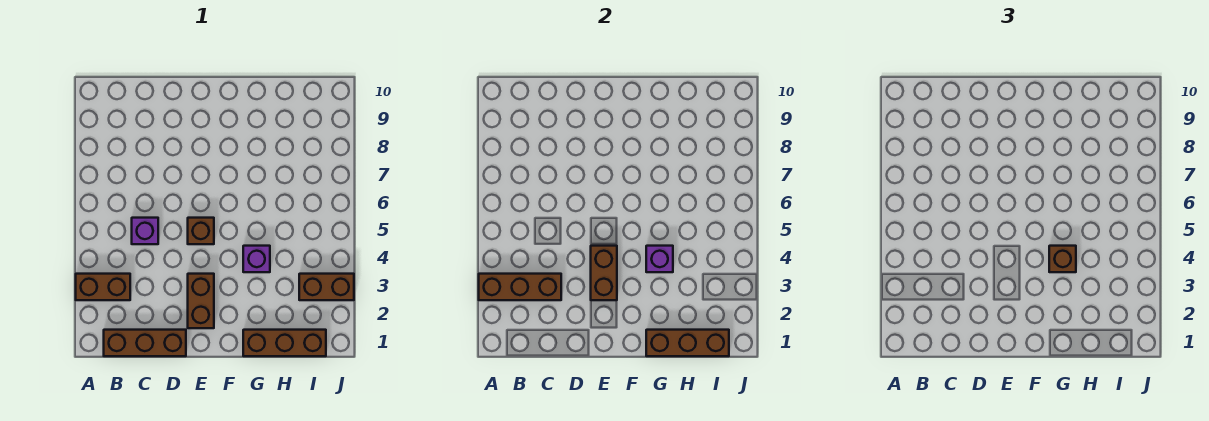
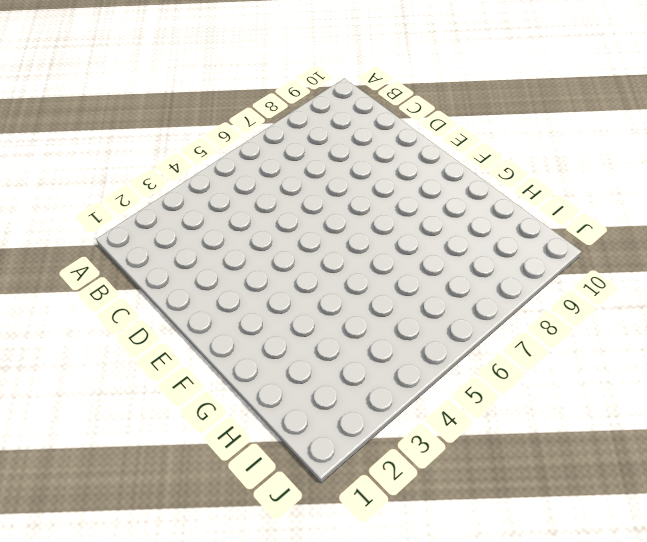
none -> brown brick A3:B3 level 1
none -> brown brick B1:D1 level 1
none -> purple brick C5 level 1

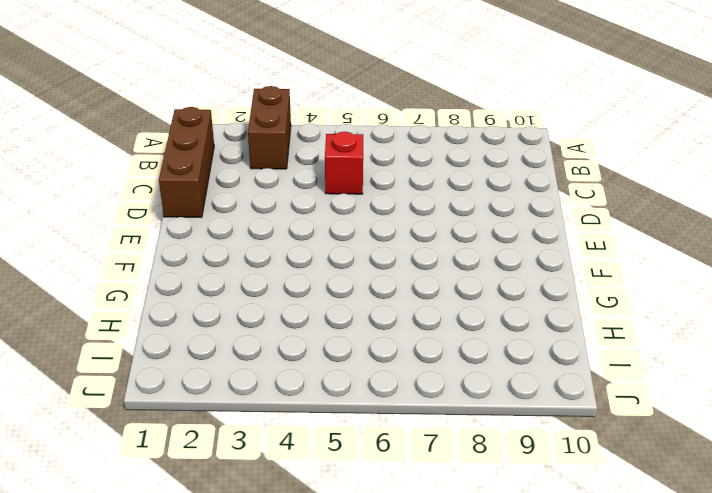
red brick C5 level 1 -> purple brick C5 level 1
none -> brown brick E2:E3 level 1
none -> brown brick E5 level 1
none -> brown brick G1:I1 level 1

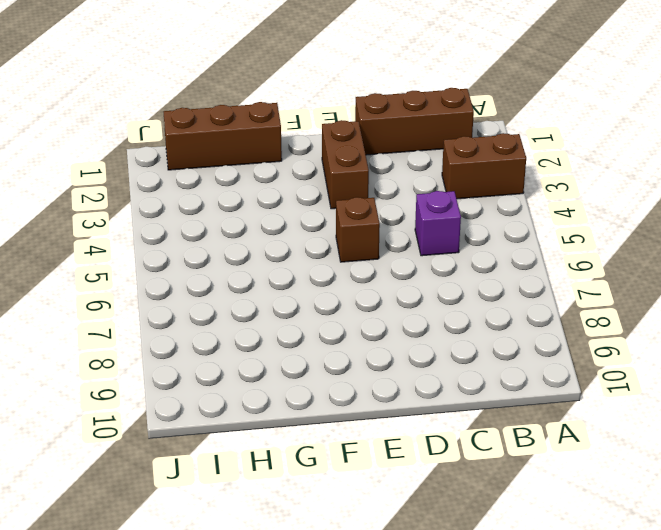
none -> purple brick G4 level 1
none -> brown brick I3:J3 level 1
none -> brown brick A3:C3 level 2

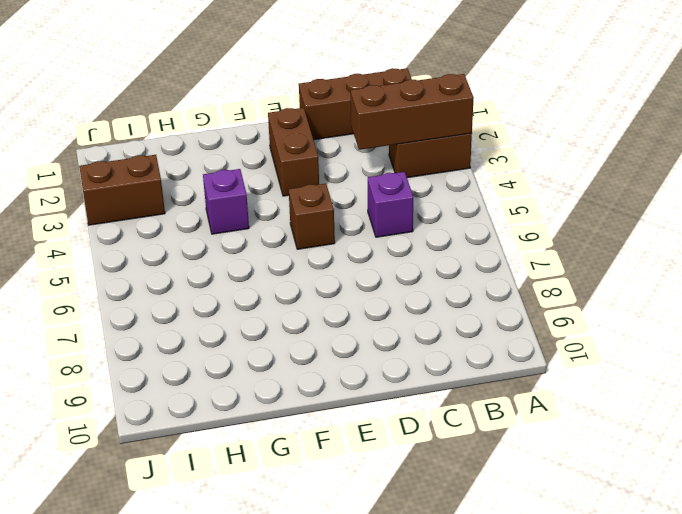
none -> brown brick G1:I1 level 1
none -> brown brick E3:E4 level 2
none -> brown brick G1:I1 level 2

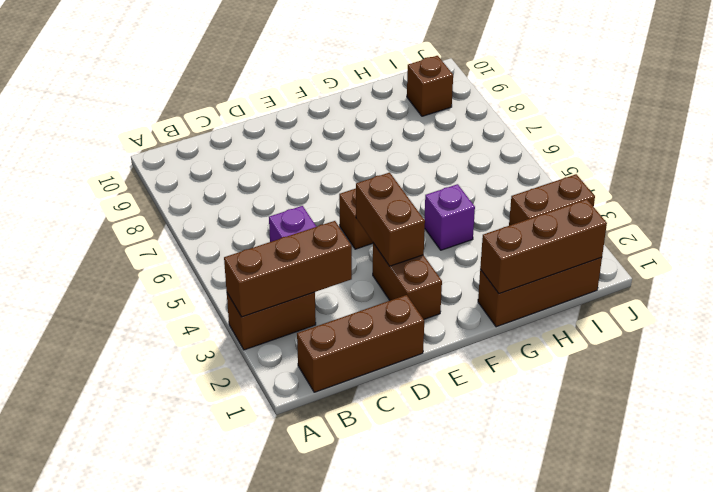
brown brick I9 level 1 -> brown brick G4 level 3
none -> purple brick G4 level 2

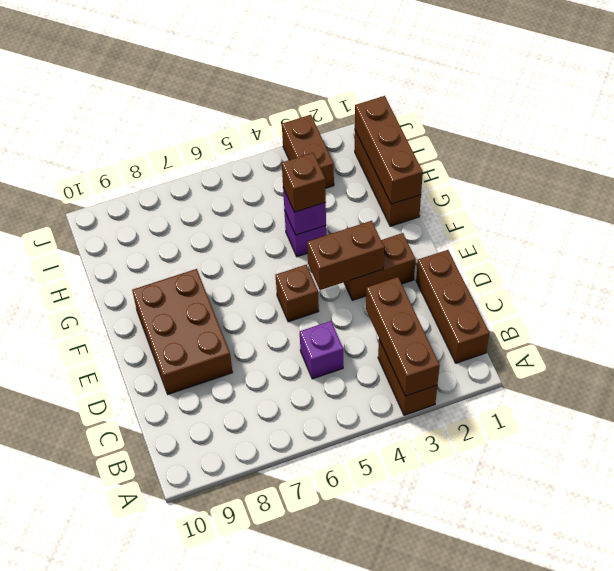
brown brick D8:F9 level 1 -> none

